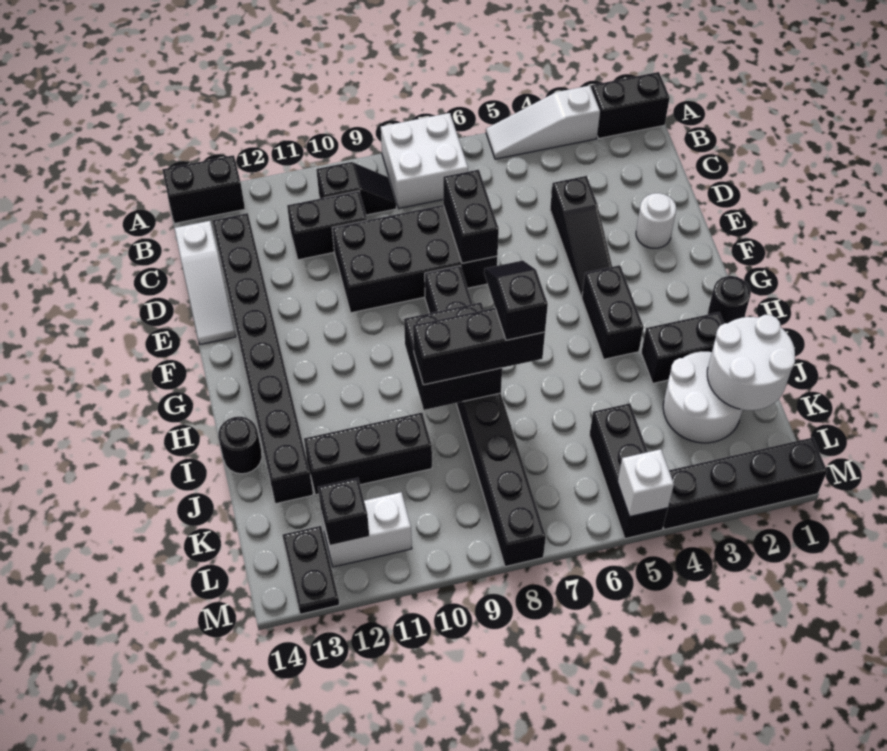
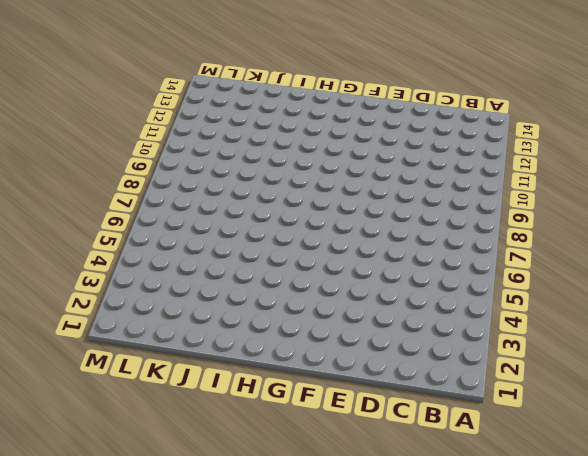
none -> black brick A1:A2 level 1
none -> white slope A3:A5 level 1 top 3
none -> white brick A7:B8 level 1

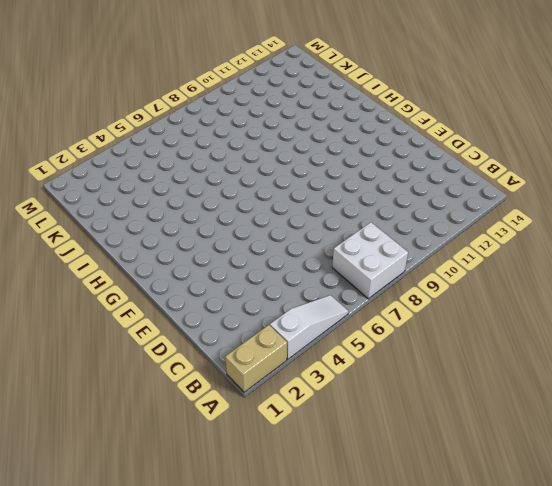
tan brick A1:A2 level 1 -> black brick A1:A2 level 1
none -> black brick A13:A14 level 1
none -> black slope B9:B10 level 1 top 10
none -> black brick C10:C11 level 1

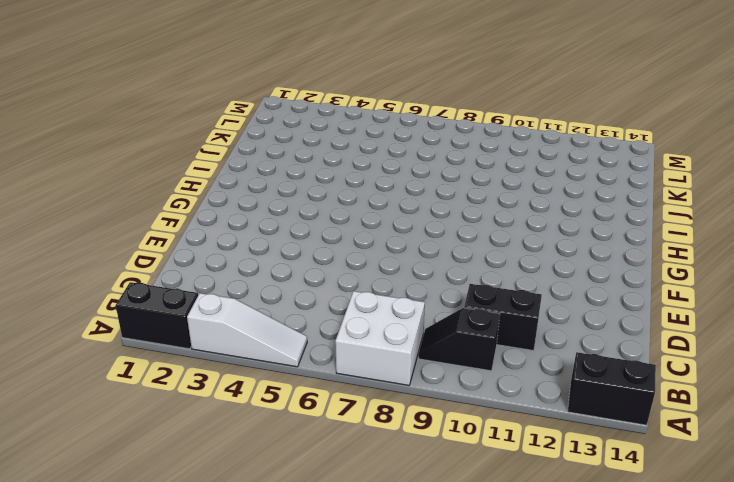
none -> black brick C13:J13 level 1
none -> white slope C14:E14 level 1 top C
none -> black slope D4:F4 level 1 top D

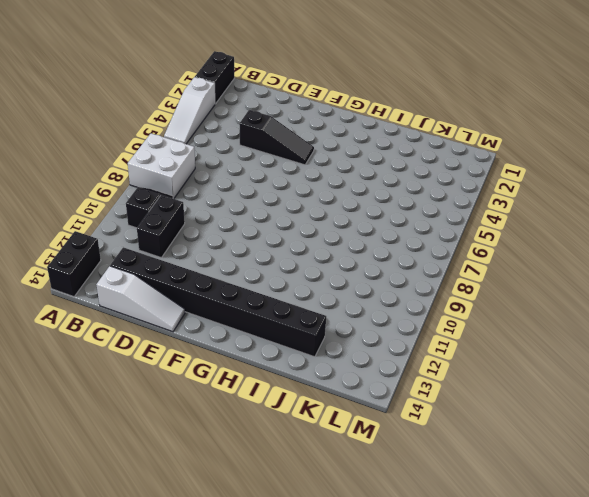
none -> black brick D7:E10 level 1
none -> white round brick E2 level 1
none -> black brick F8:M8 level 1

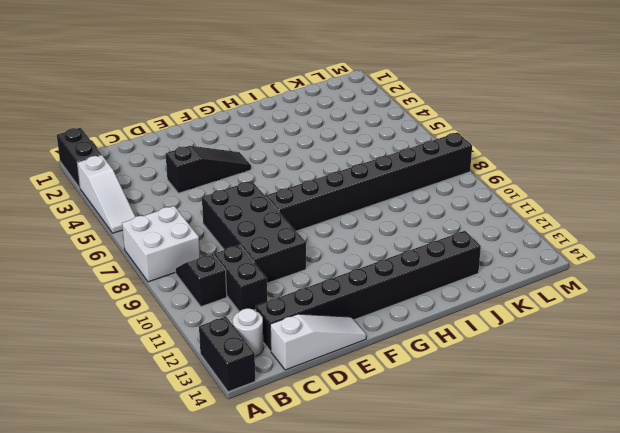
white round brick B13 level 1 -> white round brick E2 level 1
none -> black brick G4:H4 level 1
none -> black round brick H1 level 1
none -> black brick I2:I3 level 1

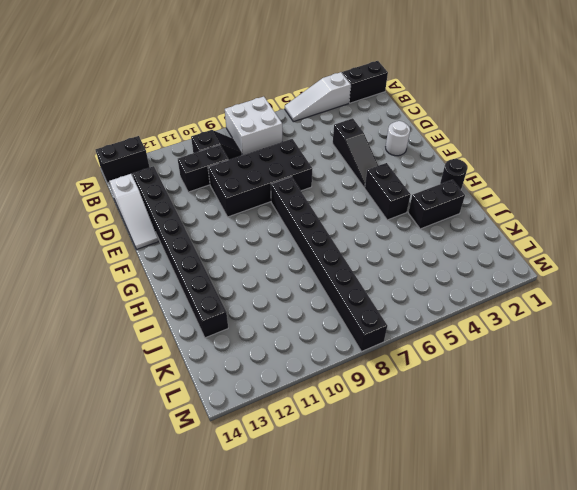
none -> black round brick I14 level 1
none -> white round brick J2:K3 level 1
none -> black brick J10:J12 level 1

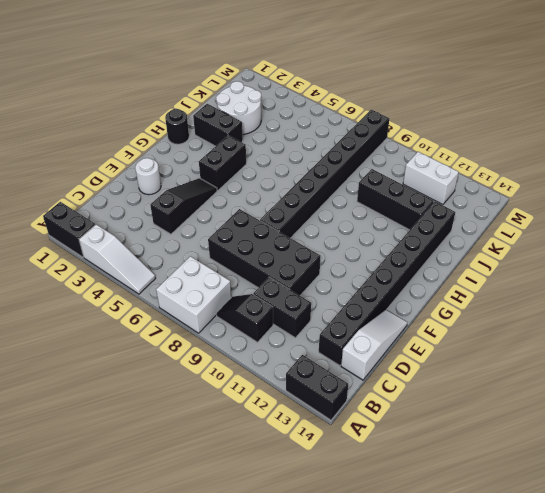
none -> black round brick I14 level 1
none -> black brick K5:M5 level 1
none -> black plate L13:M13 level 1

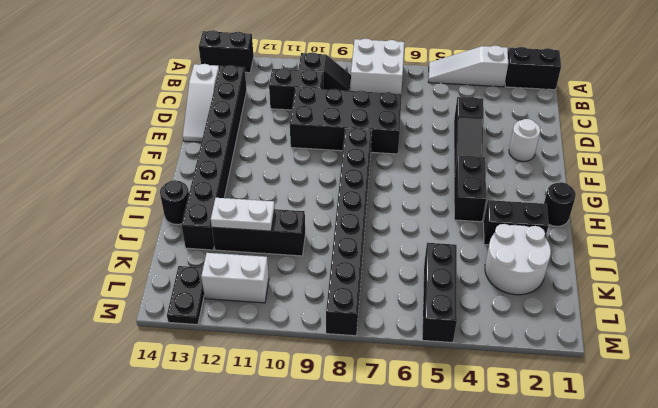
white plate J11:J12 level 2 -> none
none -> black brick M1:M4 level 1
none -> black brick D7:E7 level 2
none -> black brick H8:I9 level 2

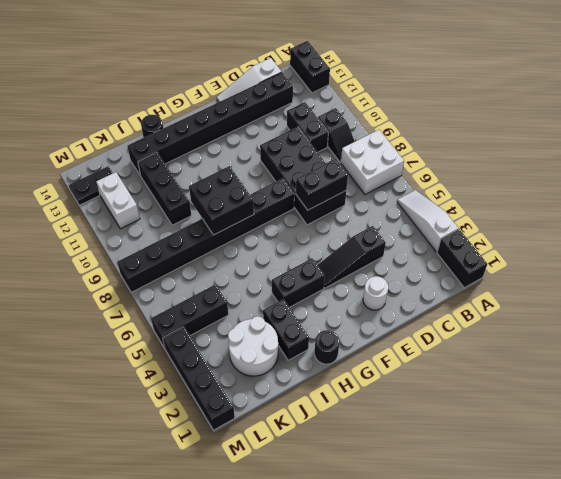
none -> white round brick J1:K2 level 2
none -> black brick L12 level 2
none -> white brick M5 level 2

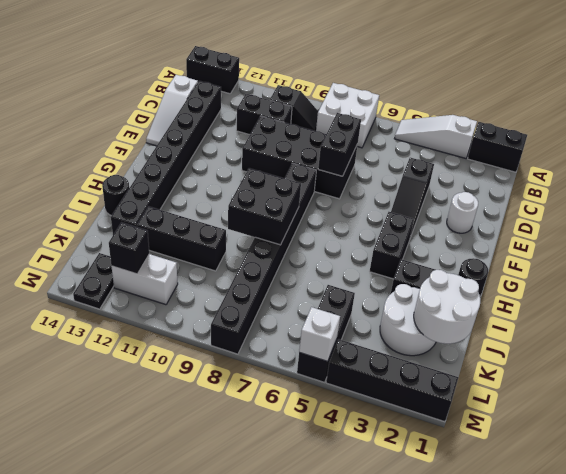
none -> black brick I7:I9 level 3
none -> black slope H7:I7 level 4 top I

